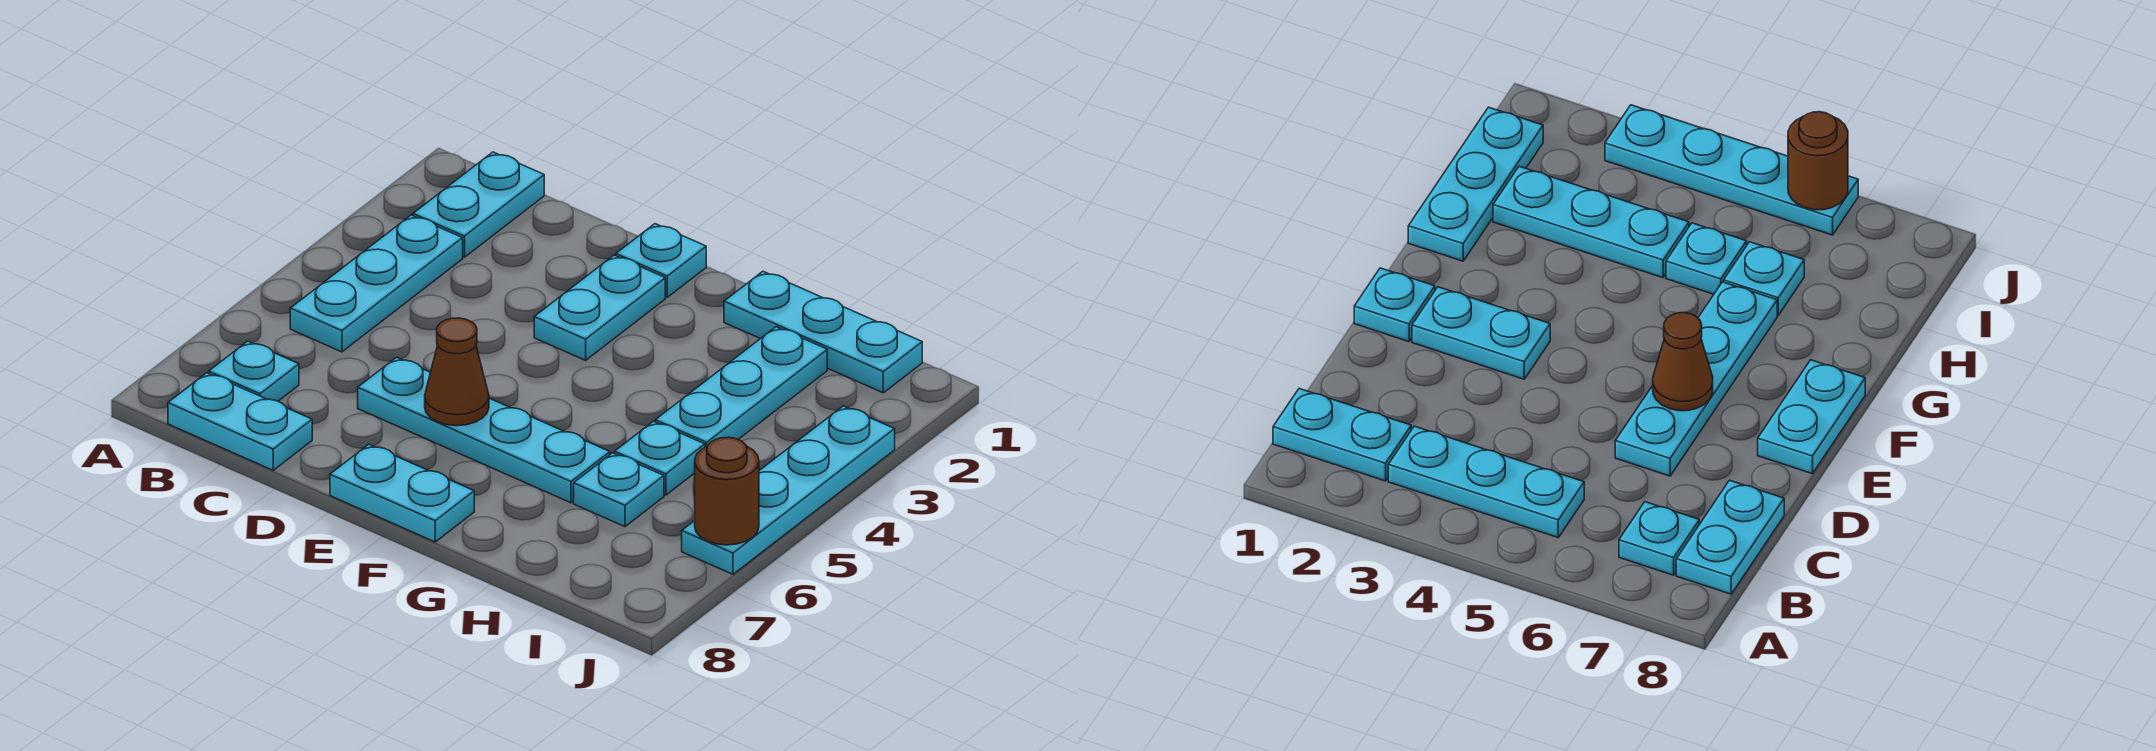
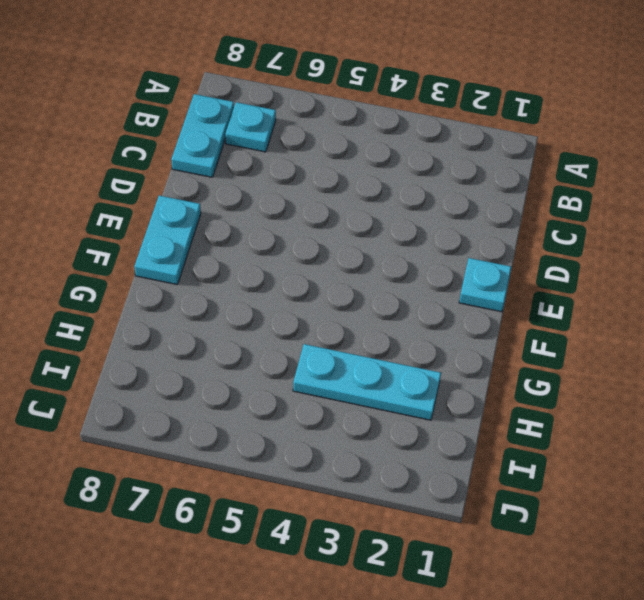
none -> cyan plate B1:B2 level 1
none -> cyan plate B3:B5 level 1
none -> cyan plate D6:G6 level 1

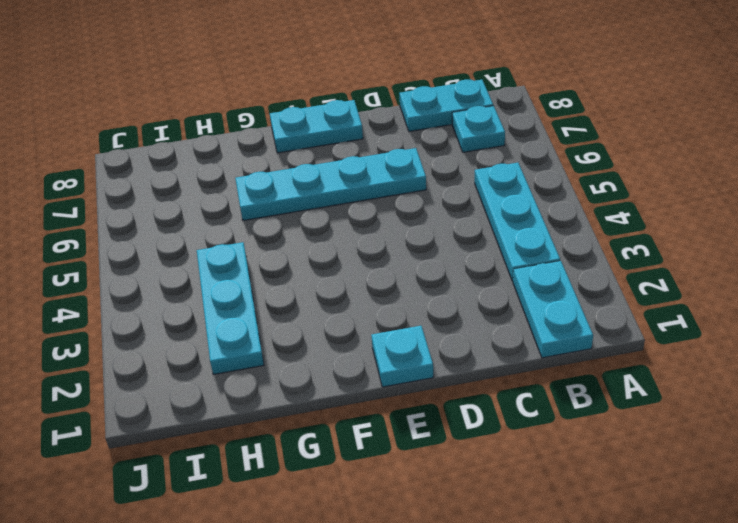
none -> cyan plate E2:E3 level 1
none -> cyan plate G1:I1 level 1
none -> cyan plate H5 level 1

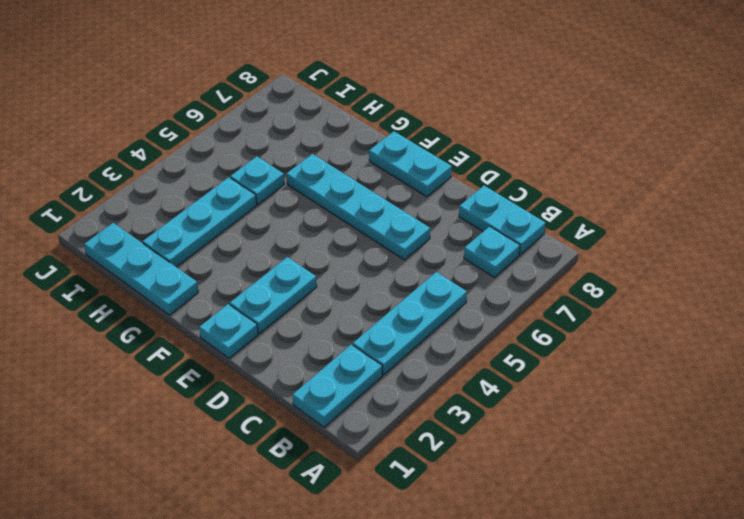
none -> cyan plate H6 level 1
none -> cyan plate J3:J6 level 1
none -> brown cone E6 level 2

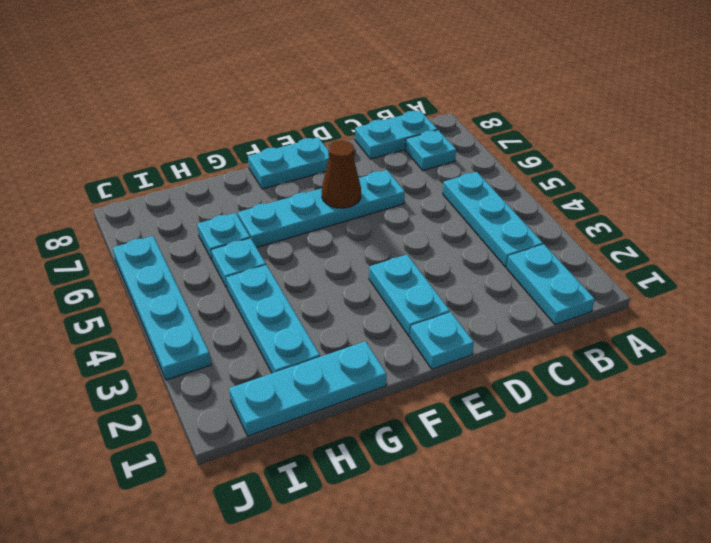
none -> brown round brick J6 level 2

